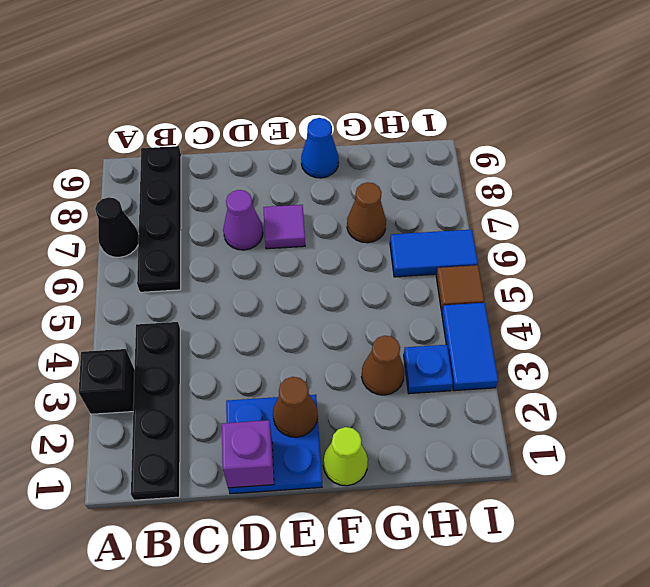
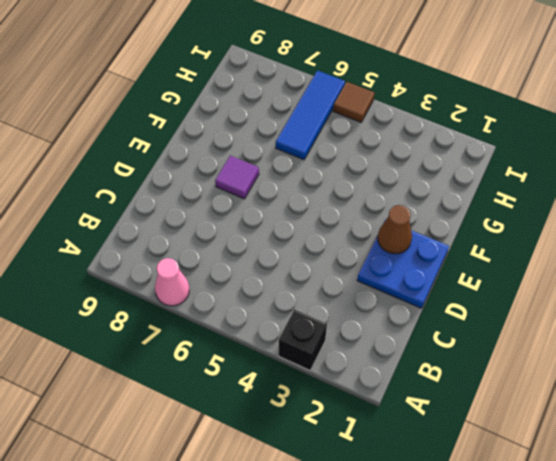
pink cone A7 level 1 -> black cone A7 level 1
blue tile G6:I6 level 1 -> blue tile H6:I6 level 1
none -> black plate B1:B4 level 1
none -> black plate B6:B9 level 1
none -> purple cone D7 level 1

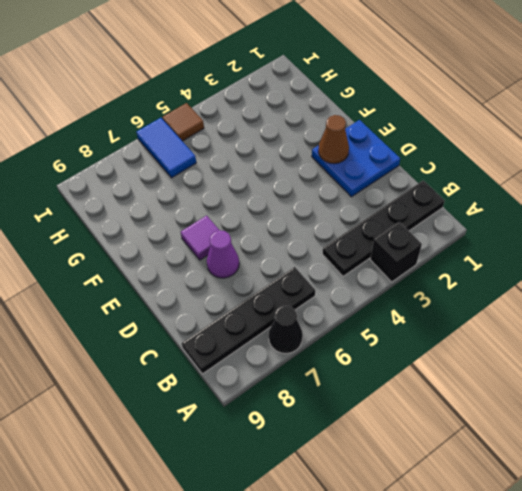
none -> lime cone F1 level 1
none -> blue cone F9 level 1
none -> brown cone G3 level 1

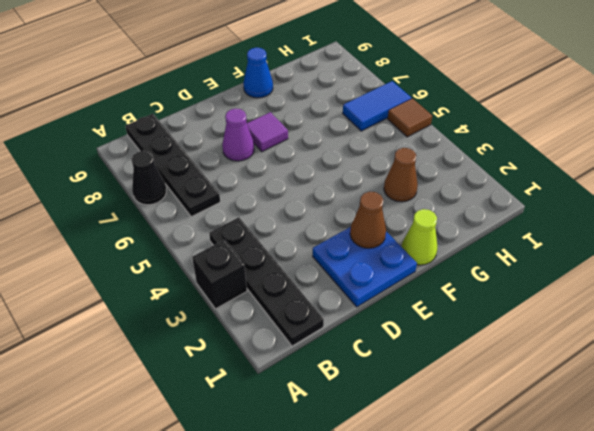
none -> brown cone G7 level 1
none -> blue plate H3 level 1
none -> blue tile I3:I4 level 1

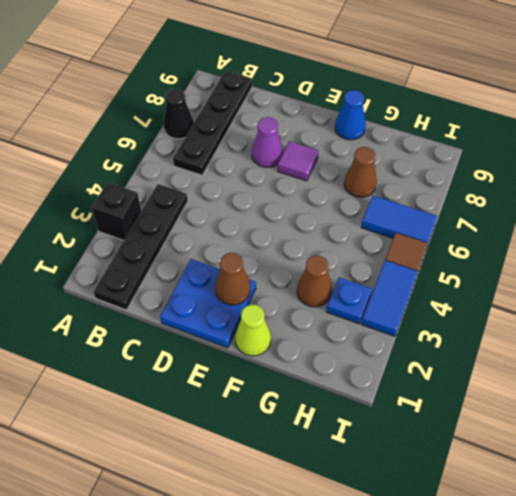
none -> purple brick D1 level 2

